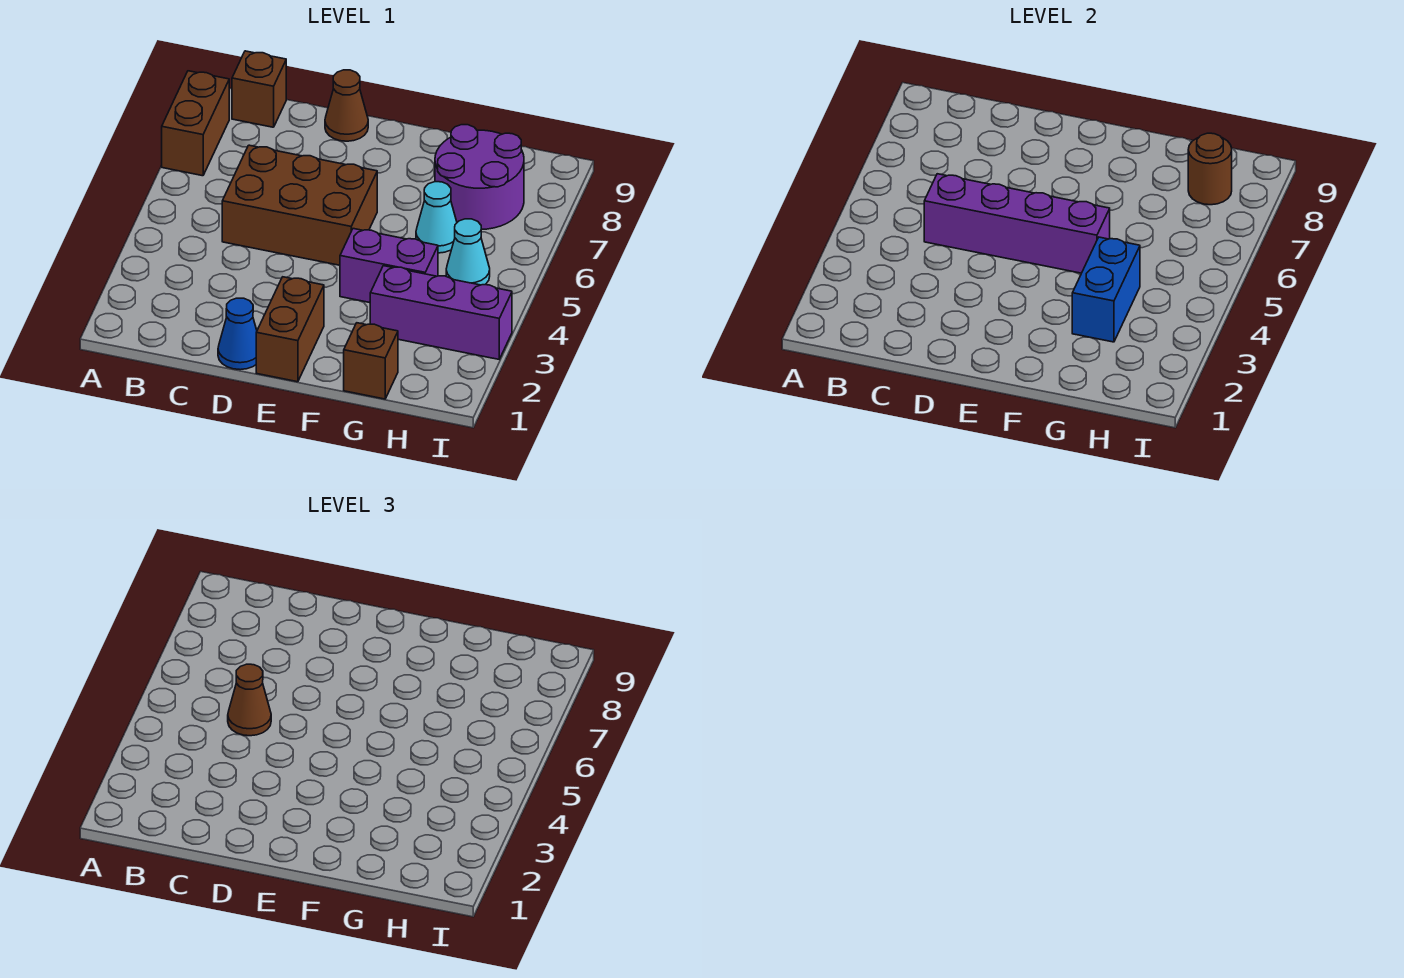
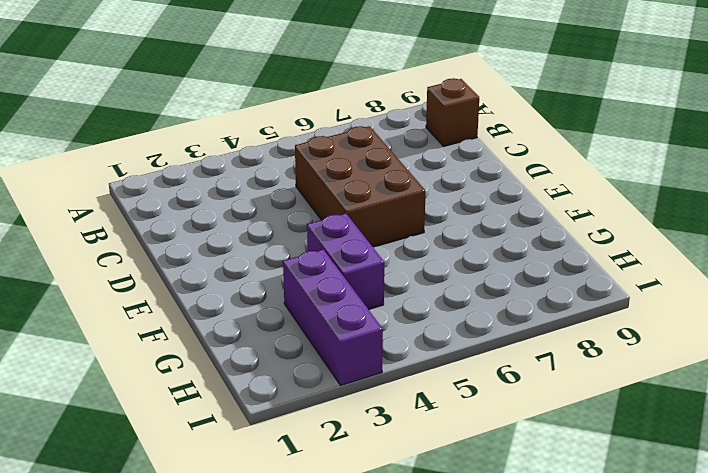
none -> brown brick A7:A8 level 1
none -> blue cone D1 level 1
none -> brown cone D9 level 1

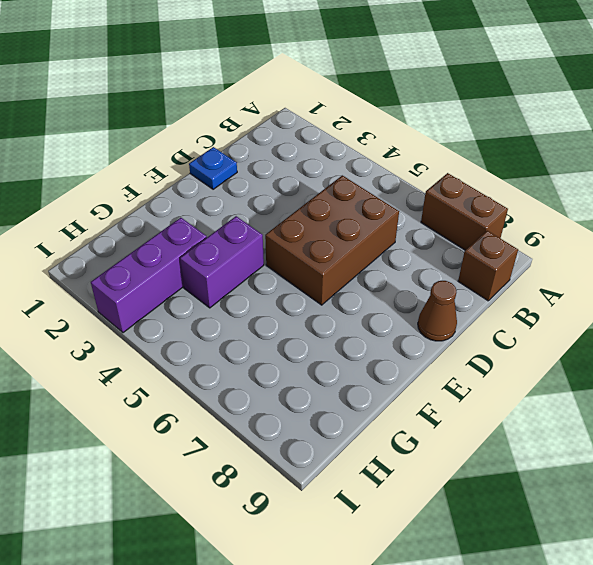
blue plate D1 level 1 -> blue cone D1 level 1
none -> brown brick E1:E2 level 1
none -> brown brick G1 level 1
none -> cyan cone G6 level 1

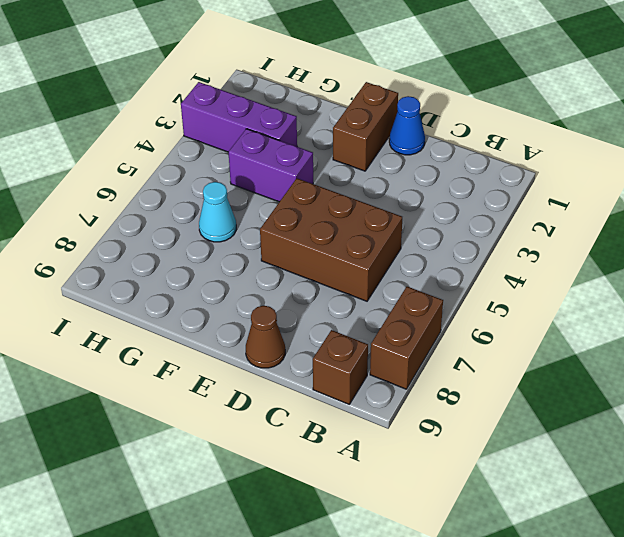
none -> brown brick G1 level 1
none -> purple round brick G7:H8 level 1
none -> cyan cone H5 level 1

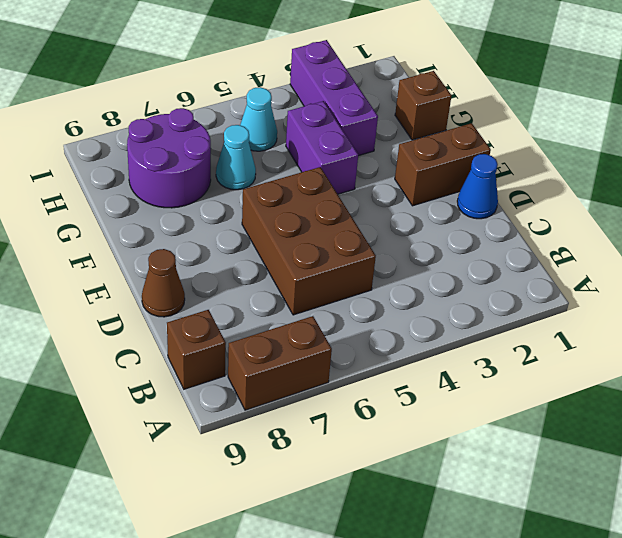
none -> purple brick C5:F5 level 2
none -> blue brick G3:G4 level 2
none -> brown round brick H8 level 2

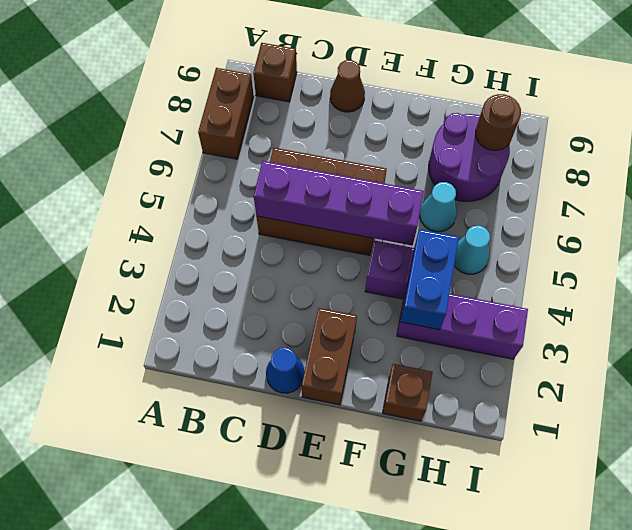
none -> brown cone C5 level 3

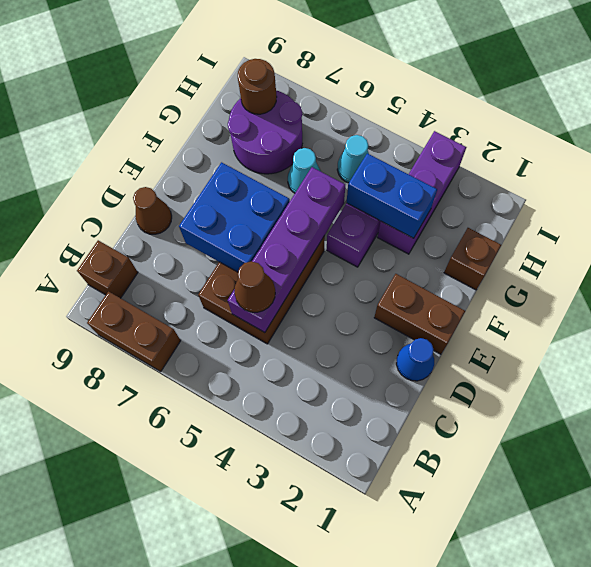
blue brick D6:E7 level 2 -> none

